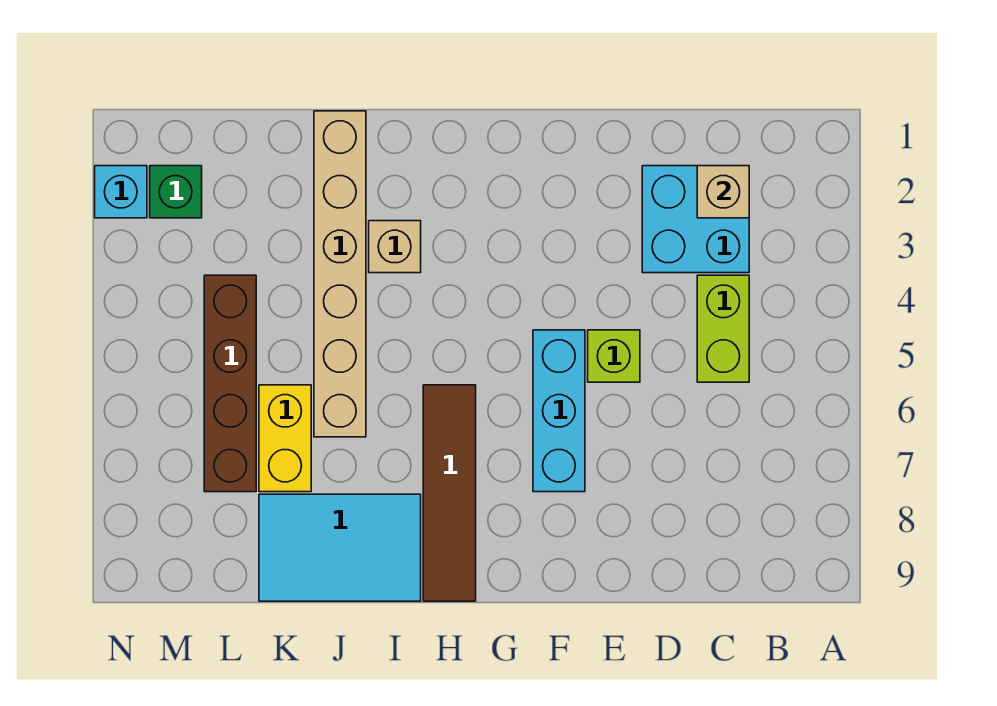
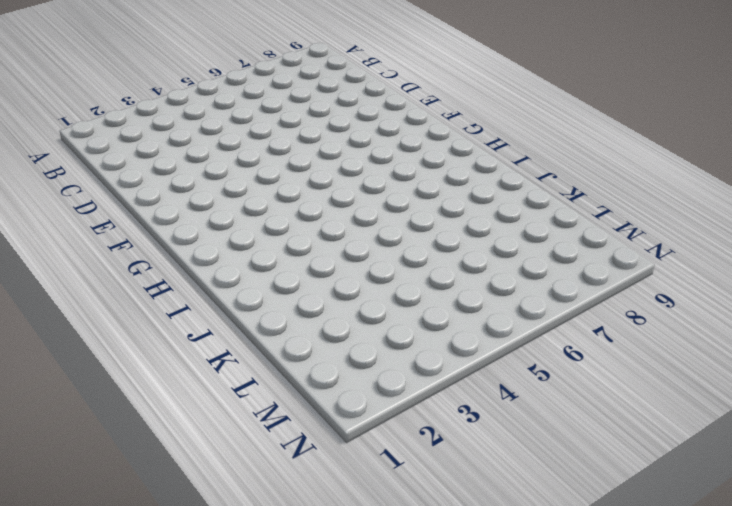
none -> cyan brick C2:D3 level 1
none -> lime brick C4:C5 level 1
none -> lime brick E5 level 1

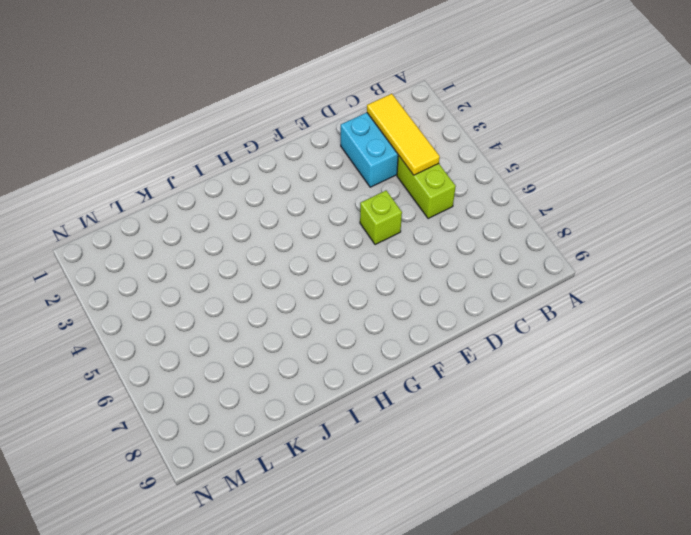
yellow tile C2:C4 level 2 -> tan brick C2 level 2
none -> cyan brick F5:F7 level 1
none -> brown tile H6:H9 level 1
none -> tan brick I3 level 1

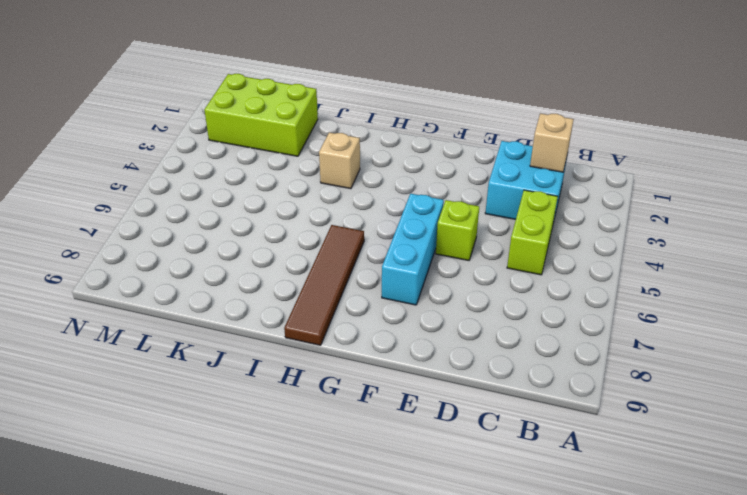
lime brick K1:M2 level 1 -> green brick M2 level 1
none -> cyan tile I8:K9 level 1
none -> tan brick J1:J6 level 1
none -> yellow brick K6:K7 level 1

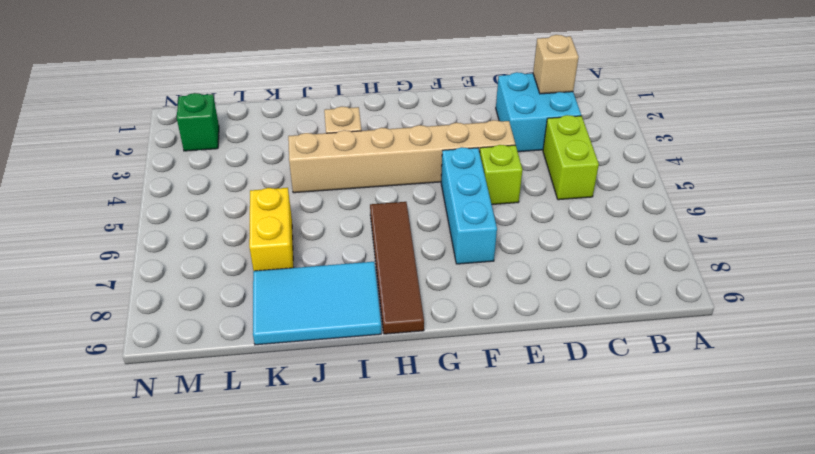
tan brick E4:J4 level 1 -> tan brick J1:J6 level 1
none -> brown brick L4:L7 level 1
none -> cyan brick N2 level 1

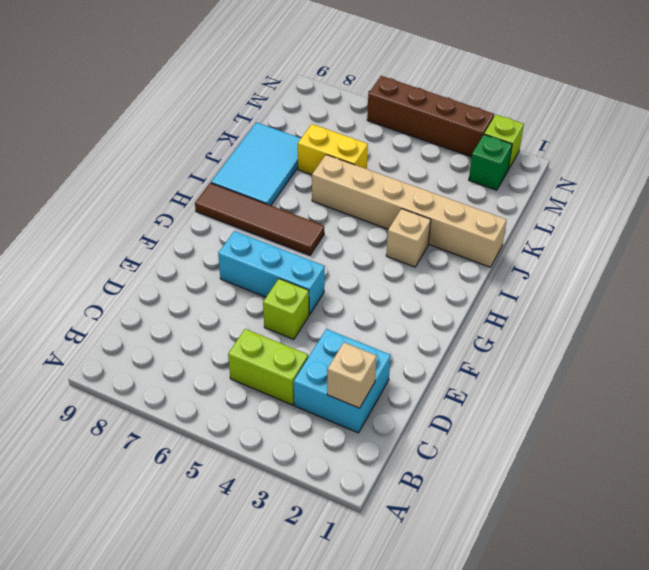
lime brick N2 level 1 -> cyan brick N2 level 1
brown brick N3:N6 level 1 -> brown brick L4:L7 level 1

